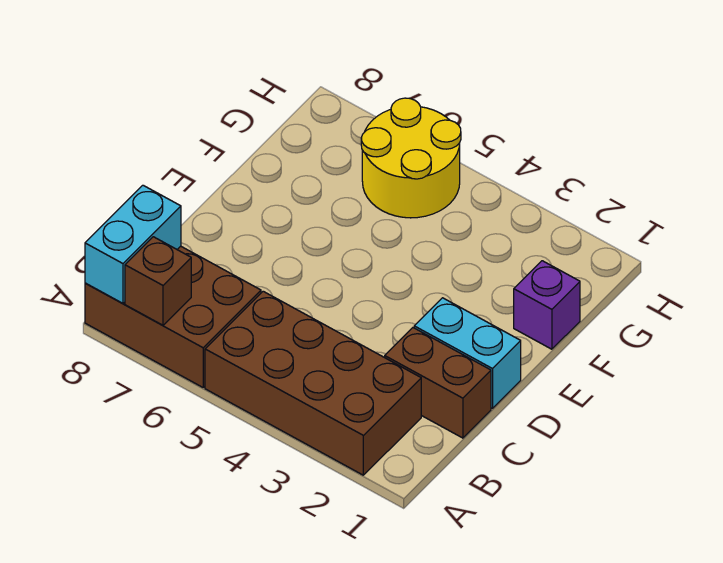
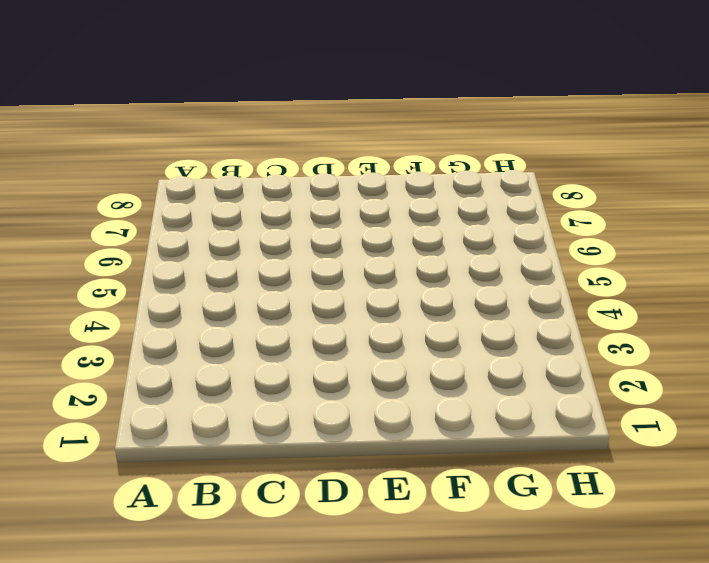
none -> brown brick A2:B5 level 1
none -> brown brick A6:B8 level 1

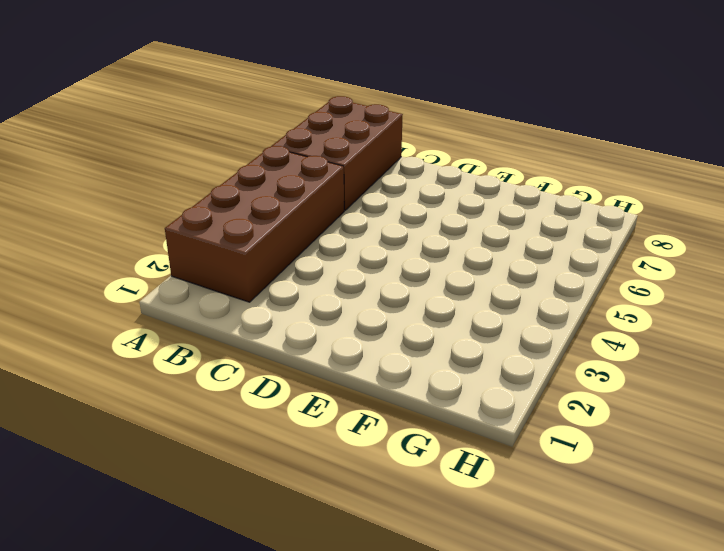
none -> brown brick C1:C2 level 1
none -> cyan brick D1:D2 level 1

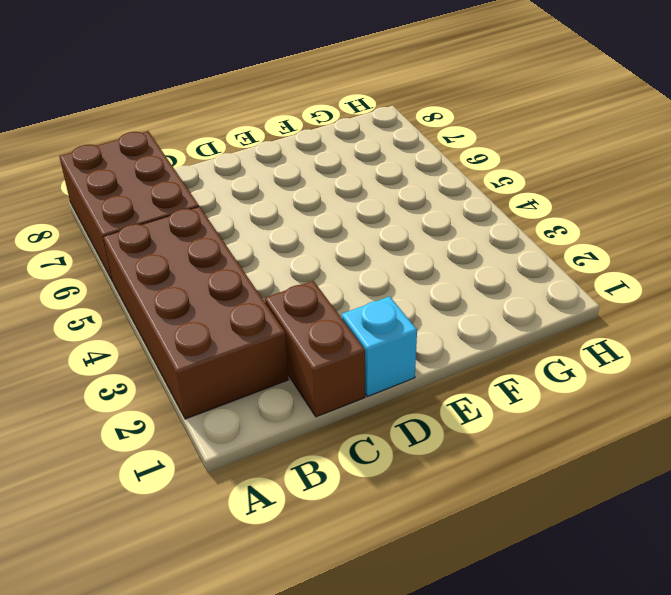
cyan brick D1 level 1 -> cyan brick D1:D2 level 1
none -> purple brick F1 level 1
none -> yellow round brick G5:H6 level 1

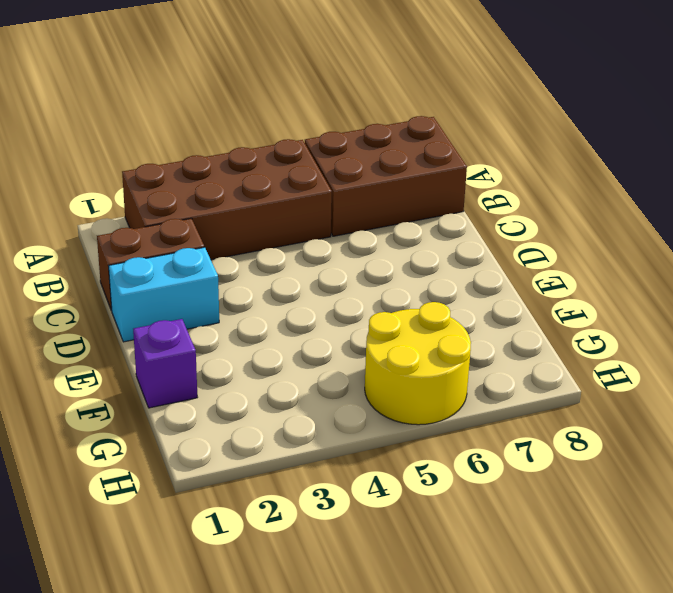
none -> brown brick A7 level 2
none -> cyan brick A8:B8 level 2

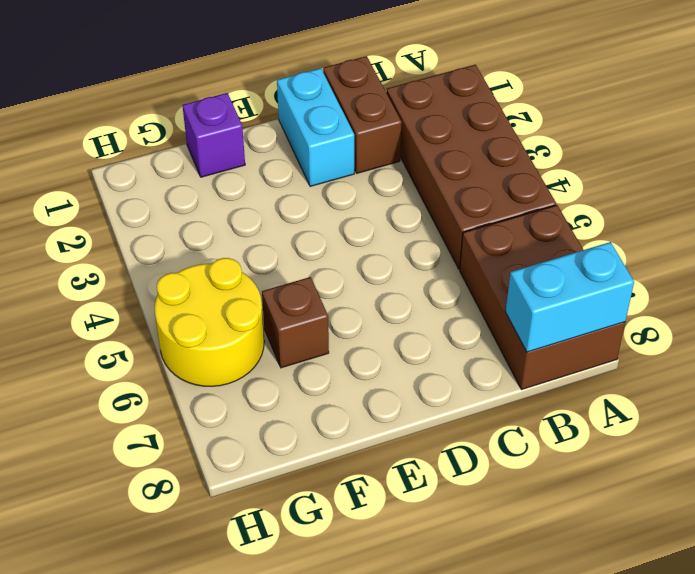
brown brick F6 level 1 -> brown brick A7 level 2

